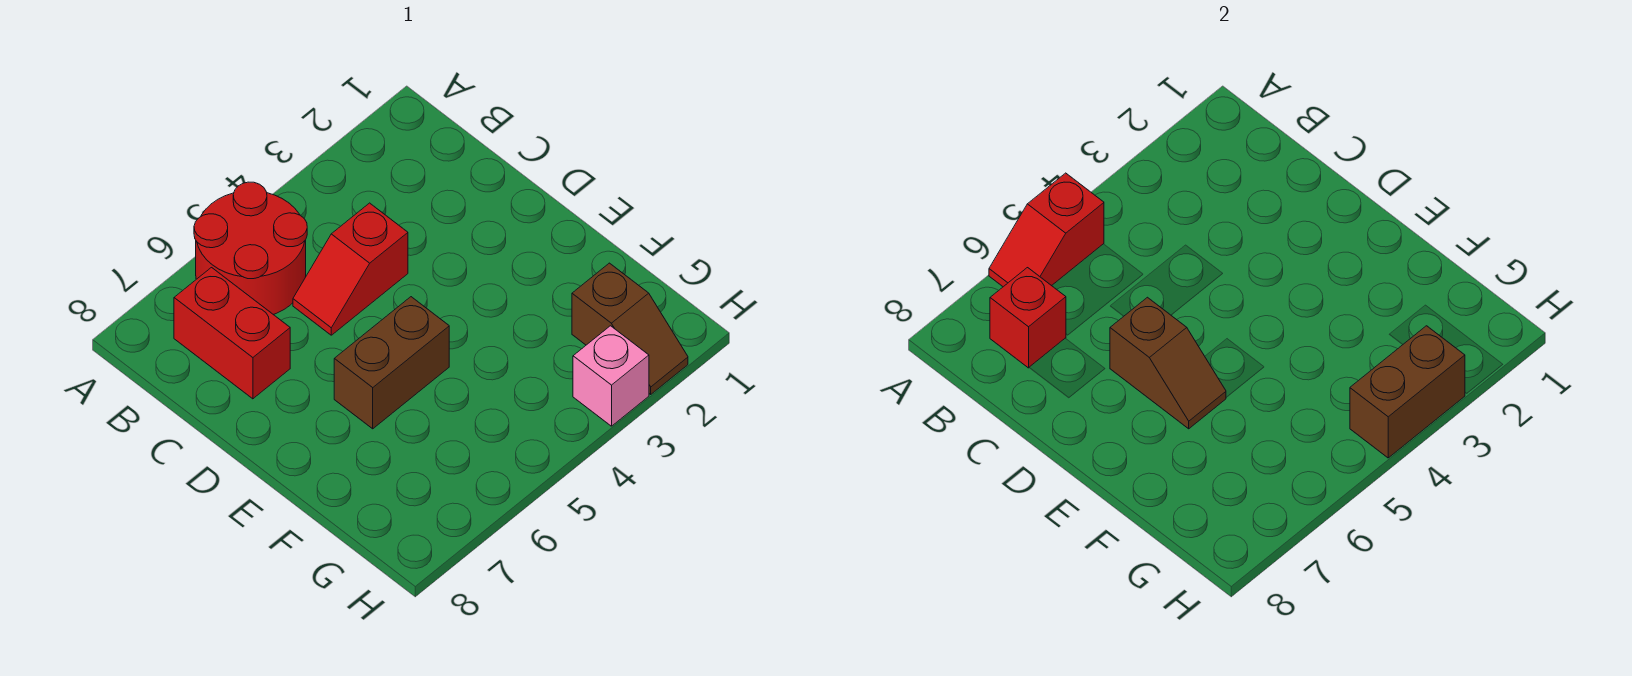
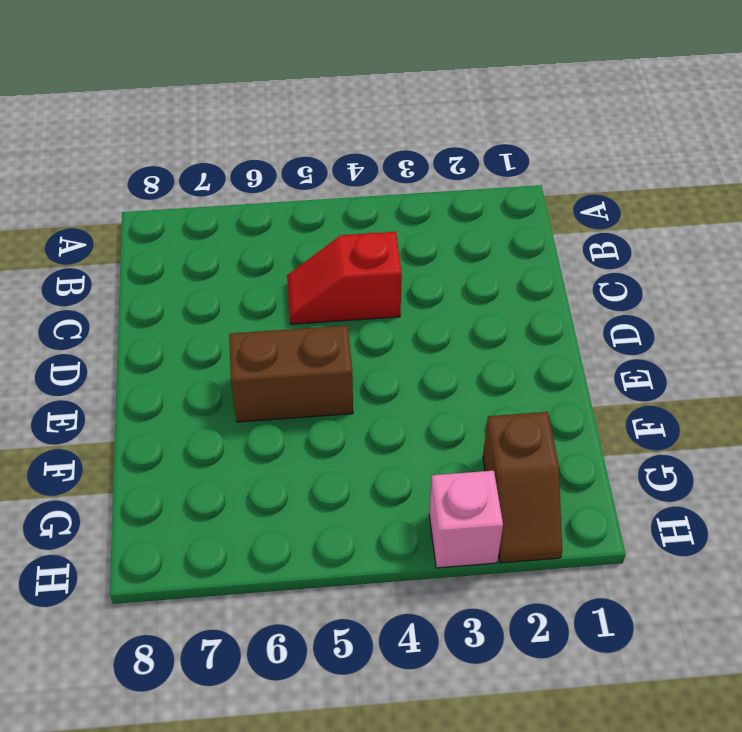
none -> red round brick A5:B6 level 1
none -> red brick B7:C7 level 1

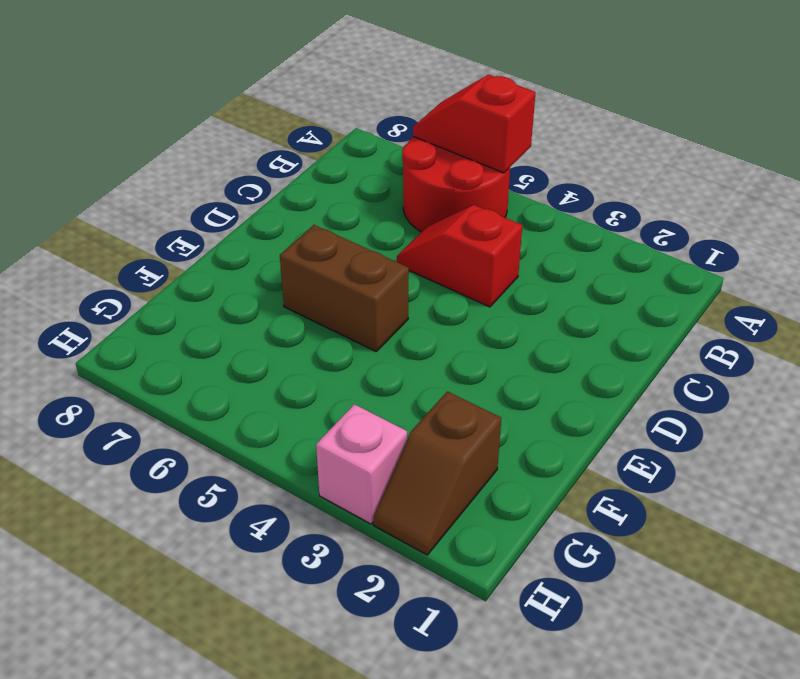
none -> red brick B7:C7 level 1
none -> red brick B7 level 2

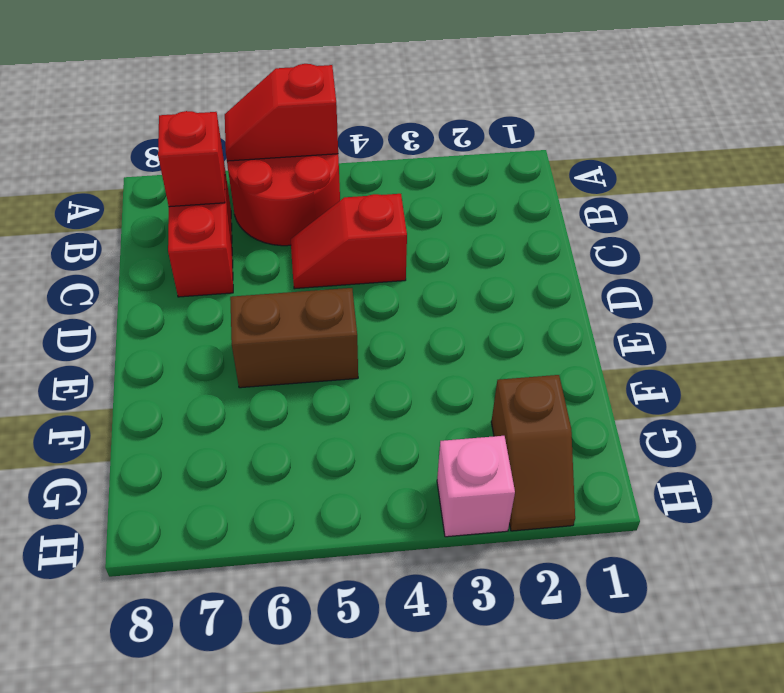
none -> brown slope D6:E6 level 2 top D
none -> brown brick H3:H4 level 2

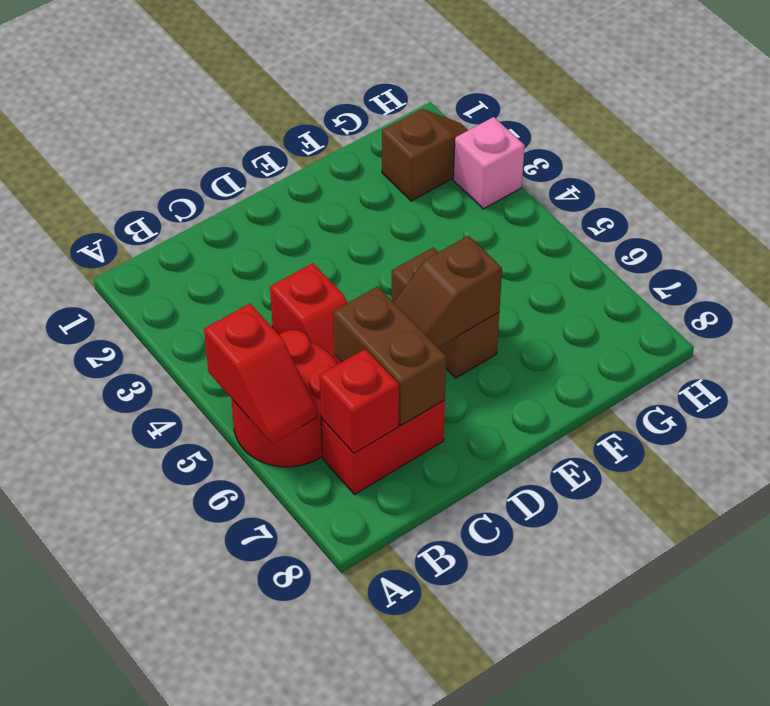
brown brick C6:C7 level 2 -> brown brick H3:H4 level 2
brown slope D6:E6 level 2 top E -> brown slope D6:E6 level 2 top D

